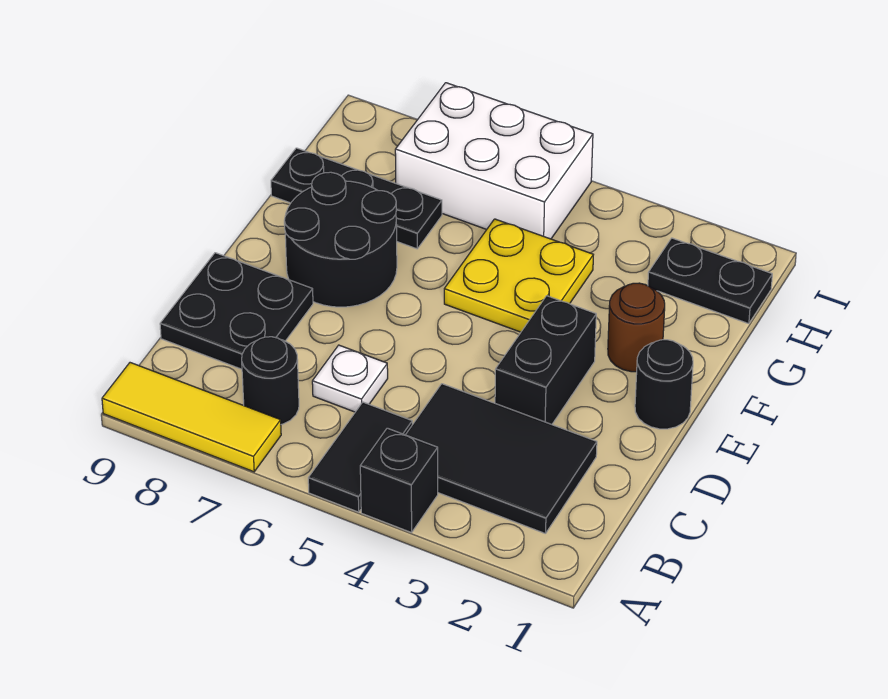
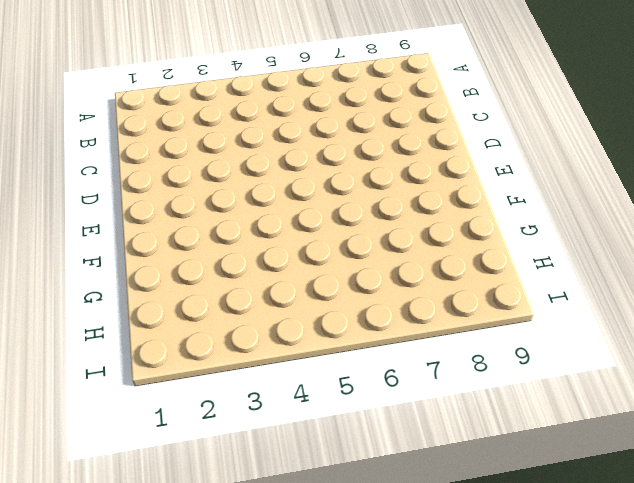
none -> black brick A4 level 1
none -> black tile A5:B5 level 1
none -> yellow tile A7:A9 level 1

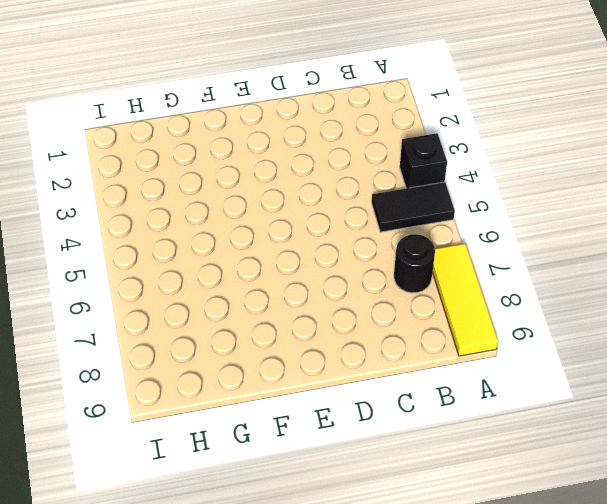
none -> black tile B2:C4 level 1
none -> white plate C6 level 1
none -> black plate C8:D9 level 1

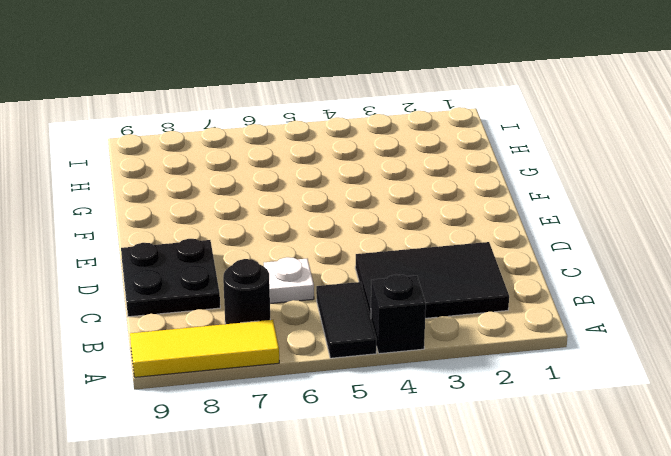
none -> black brick D3:E3 level 1
none -> black round brick E1 level 1
none -> black round brick E7:F8 level 1

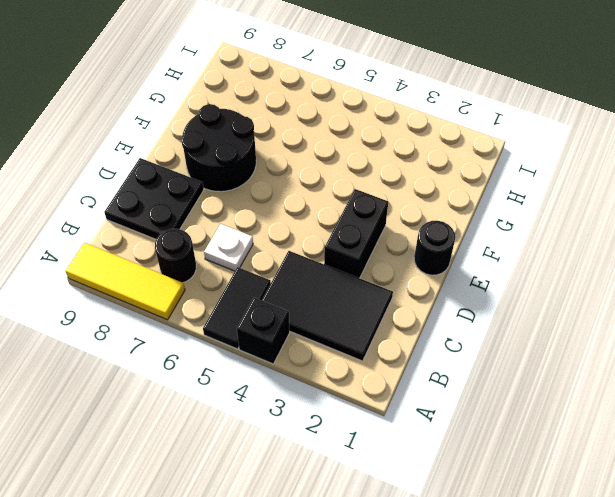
none -> brown round brick F2 level 1
none -> yellow plate F4:G5 level 1
none -> black plate G7:G9 level 1

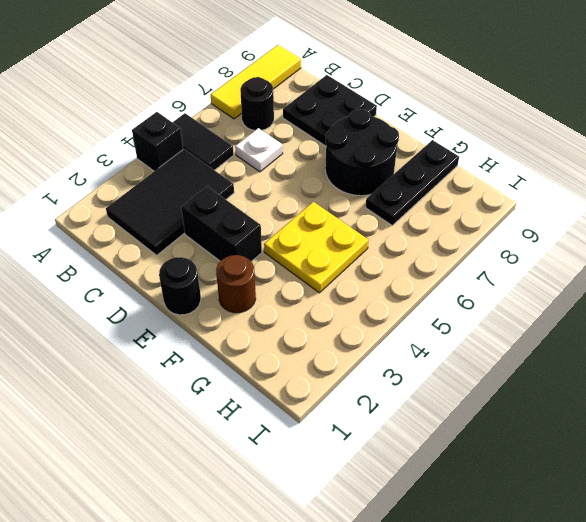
none -> black plate H1:H2 level 1
none -> white brick H5:I7 level 1

